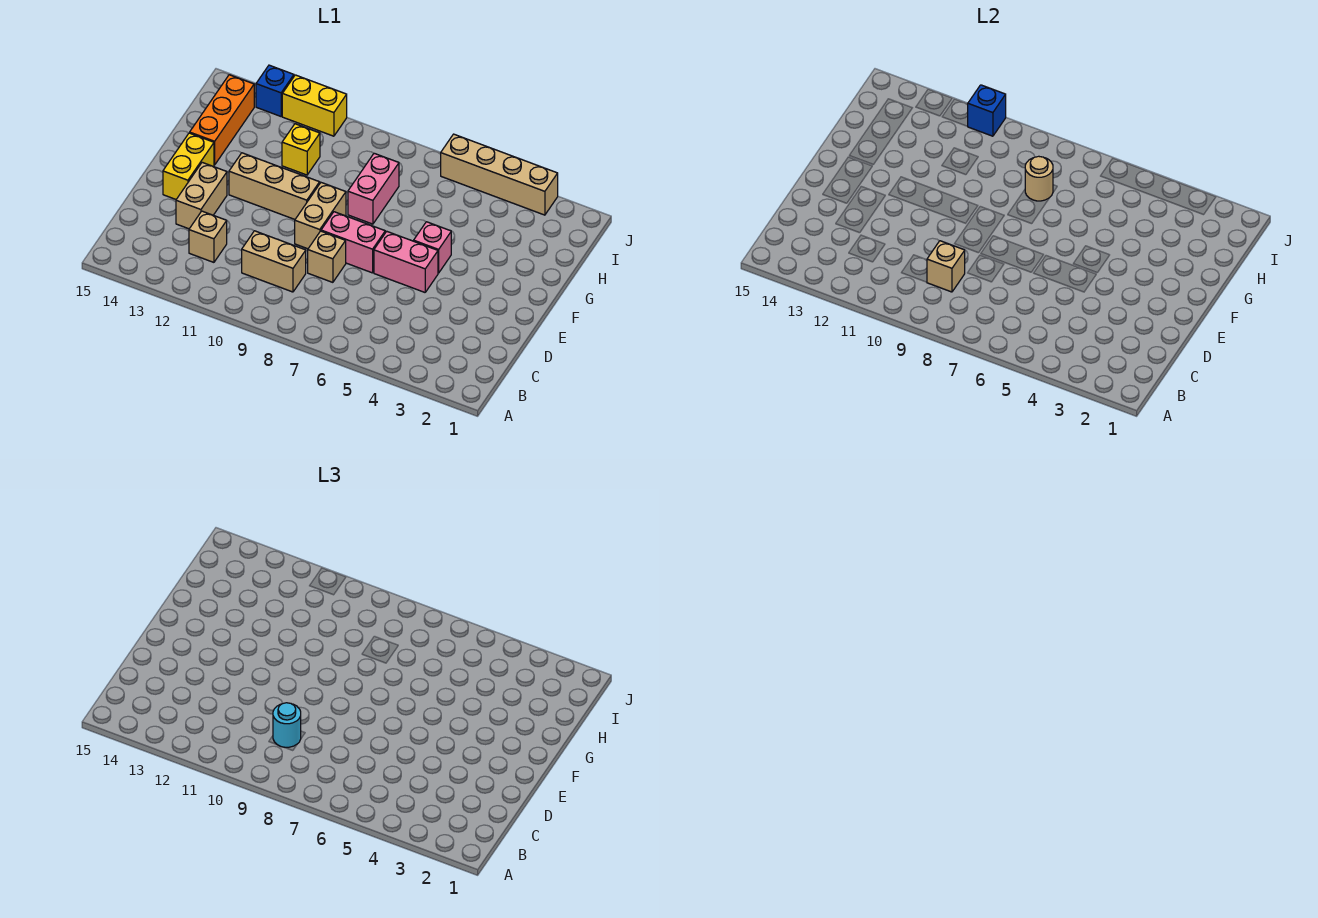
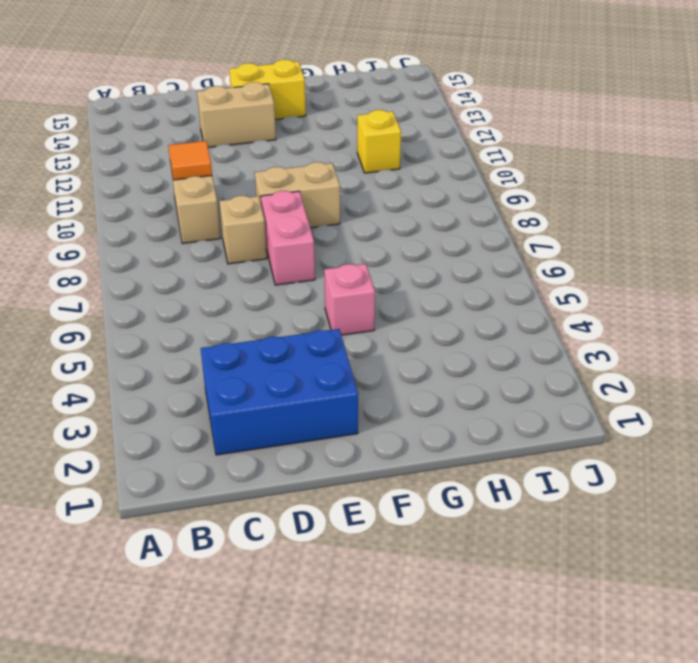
blue brick C2:E3 level 1 -> none
orange tile C10 level 2 -> none
none -> tan brick C12 level 1
none -> pink brick E5:E6 level 1
none -> tan brick F10:F12 level 1

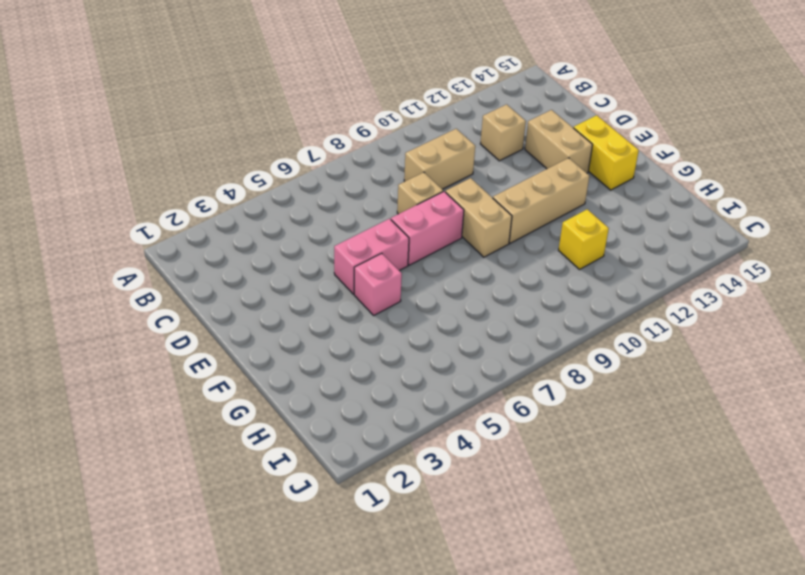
none -> pink brick G8:H8 level 1
none -> orange brick G14:I14 level 1
none -> tan brick J3:J6 level 1

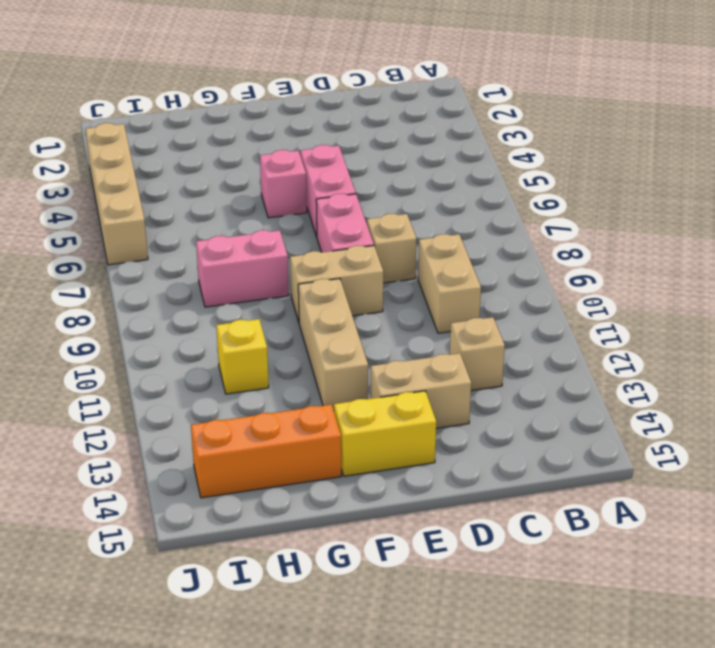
none -> yellow brick J11:J12 level 1
none -> blue brick J13 level 1
none -> tan brick C9 level 2

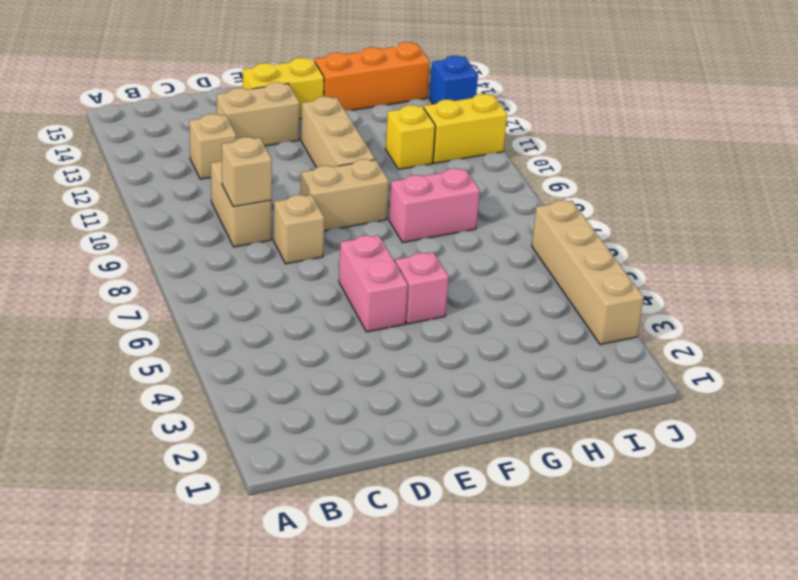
yellow brick I11:J11 level 1 -> yellow brick J11:J12 level 1
none -> pink brick E7:E8 level 1
none -> tan round brick H8 level 2
none -> blue brick J11 level 2

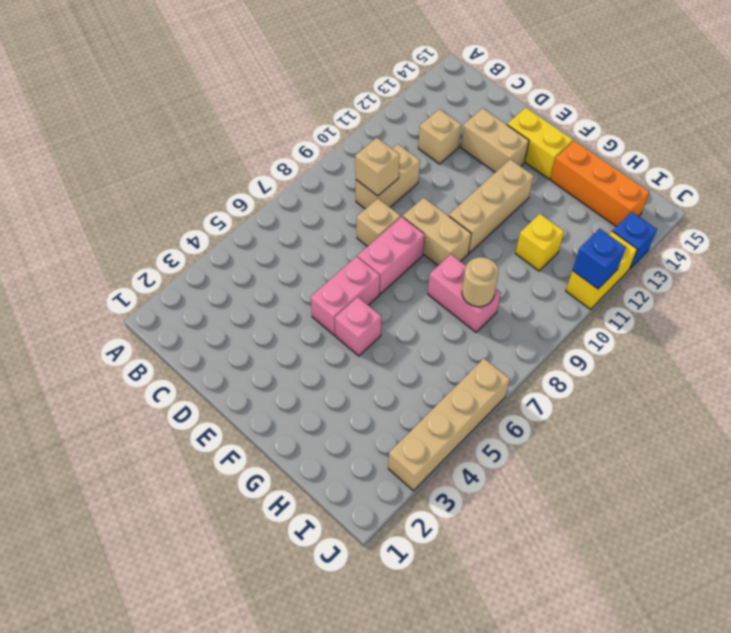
none -> cyan round brick C9 level 3

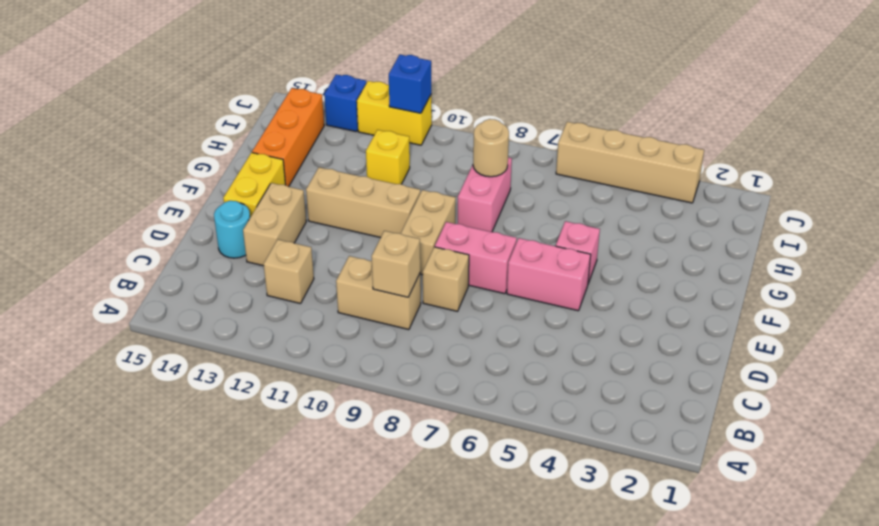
cyan round brick D14 level 1 -> cyan round brick C9 level 3

